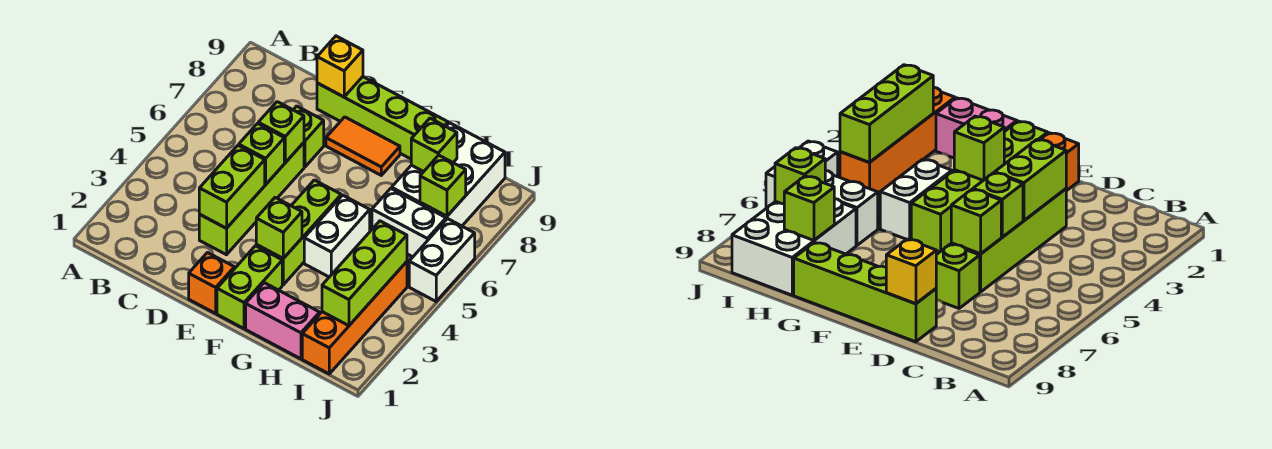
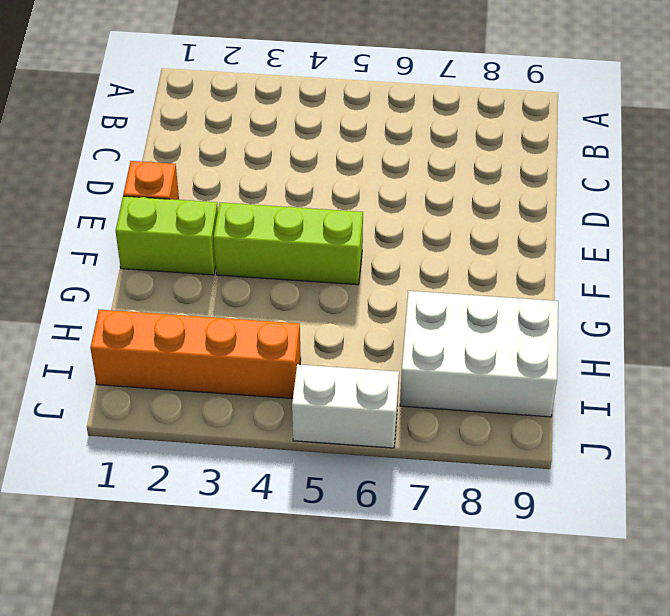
none -> lime brick D3:D6 level 1
none -> lime brick D7 level 1
none -> lime brick D9:G9 level 1

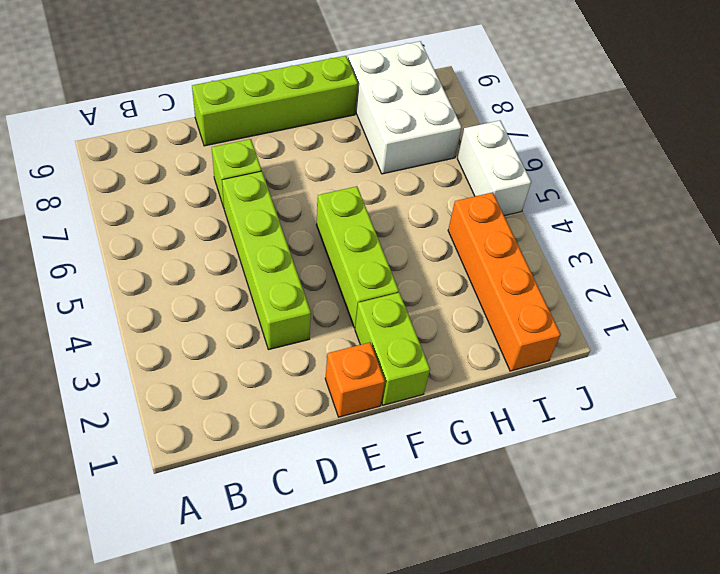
none -> orange tile E8:F8 level 1
none -> pink brick G1:H1 level 1
none -> white brick G4:G5 level 1

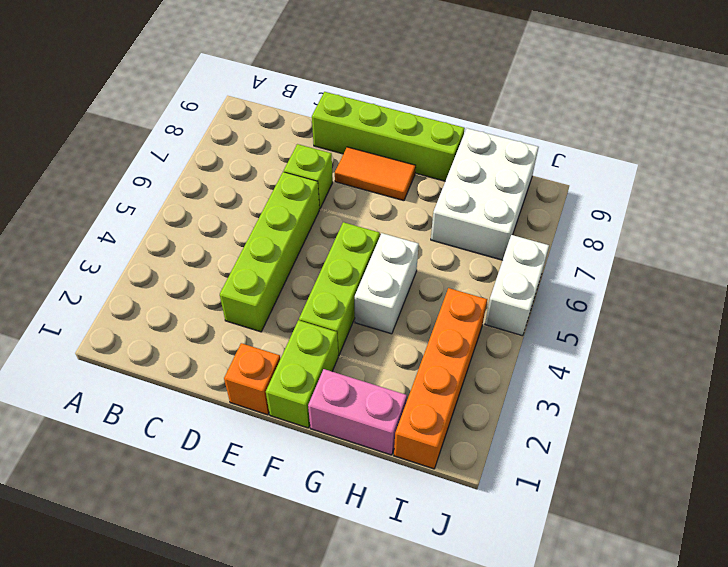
none -> white brick H6:I6 level 1
none -> lime brick D3:D4 level 2
none -> lime brick D5 level 2

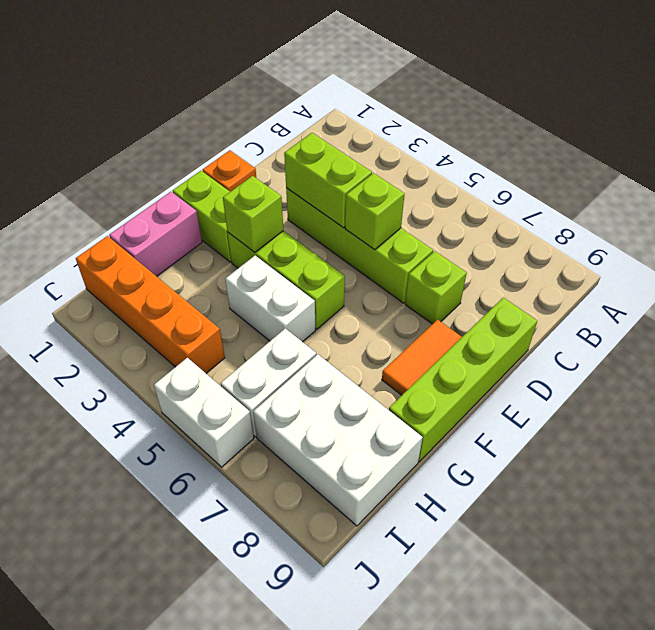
none -> lime brick D6 level 2
none -> yellow brick D9 level 2
none -> lime brick H8 level 2

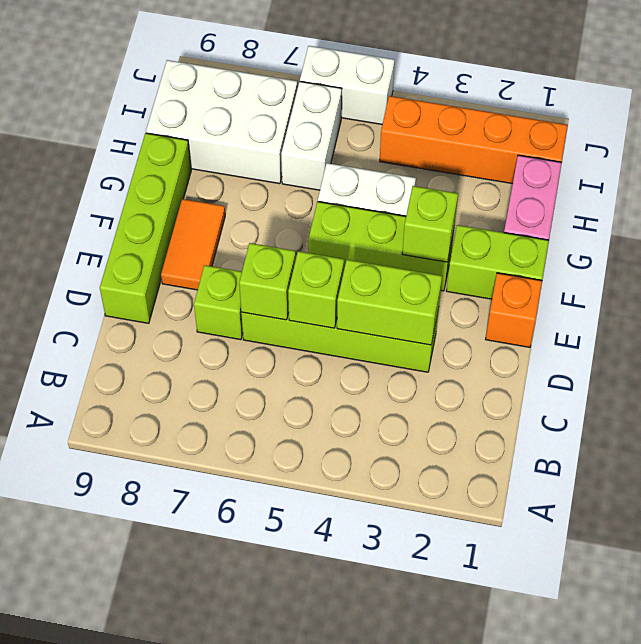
none -> yellow brick D9 level 2
none -> lime brick H8 level 2
none -> lime brick I2:I4 level 2

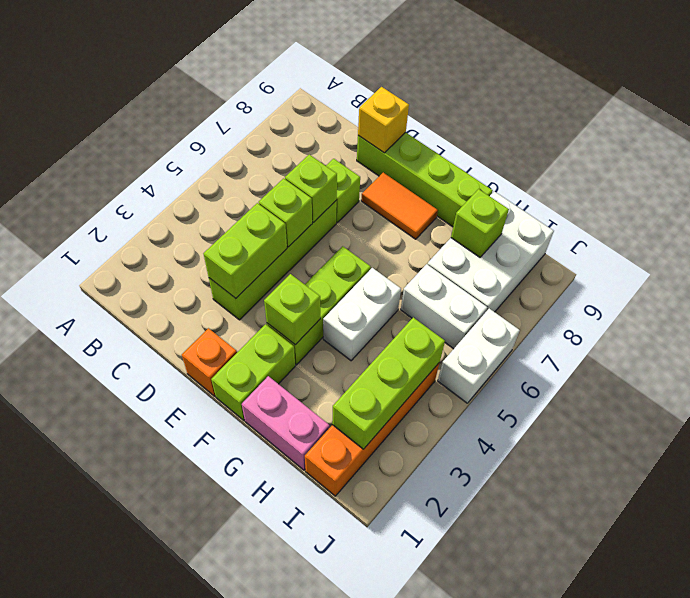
none -> lime brick I7 level 2

